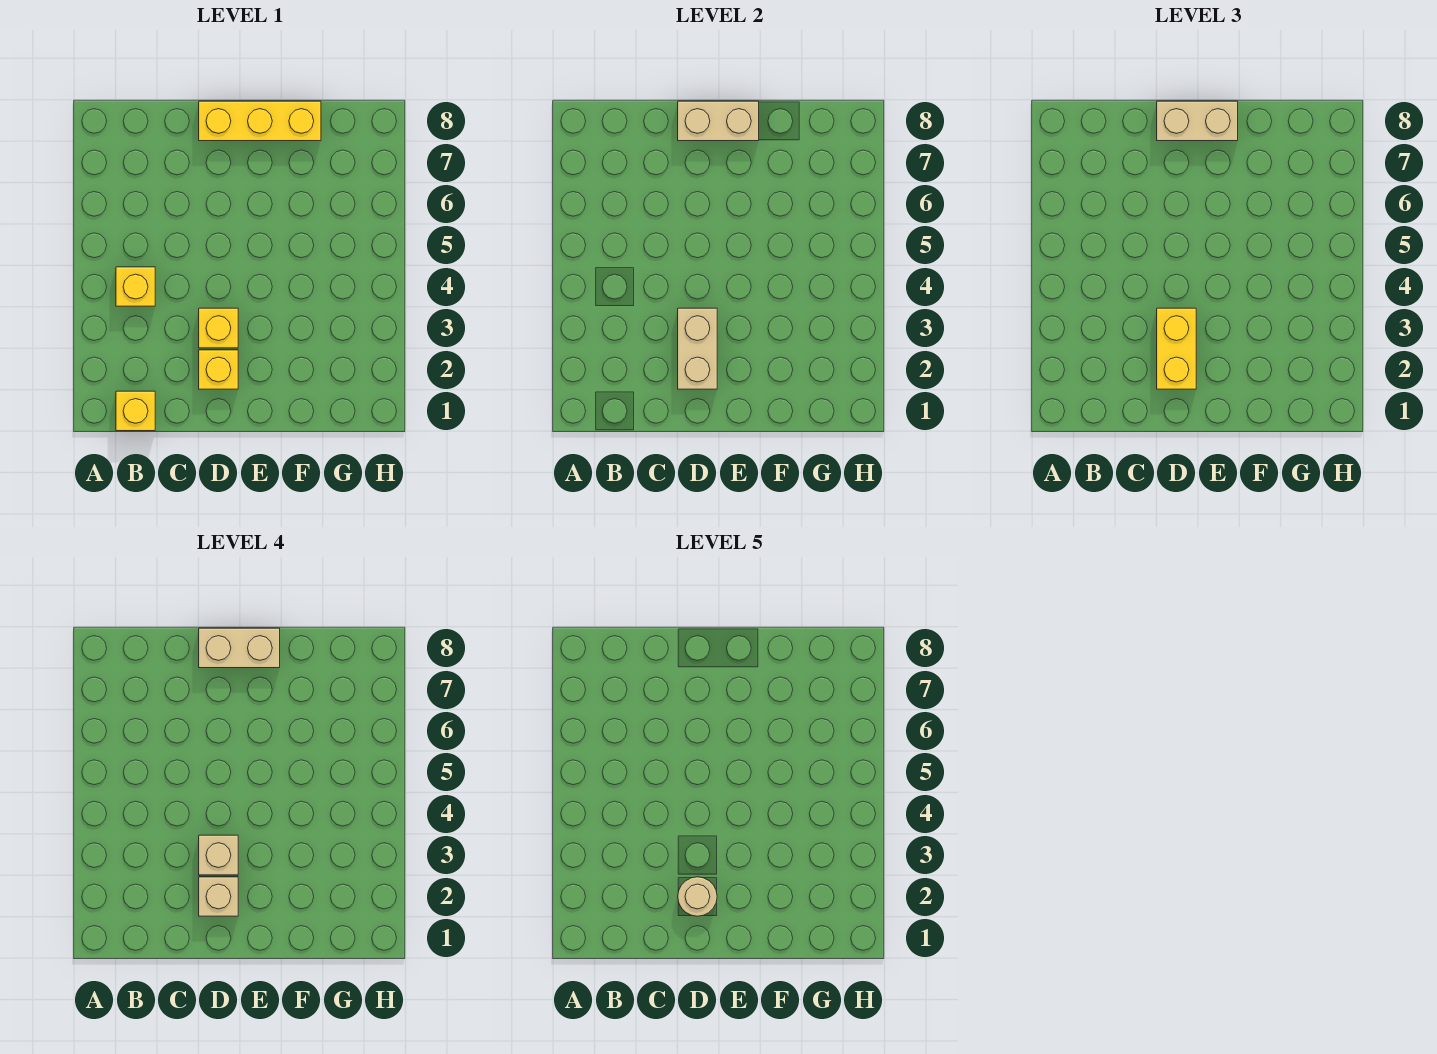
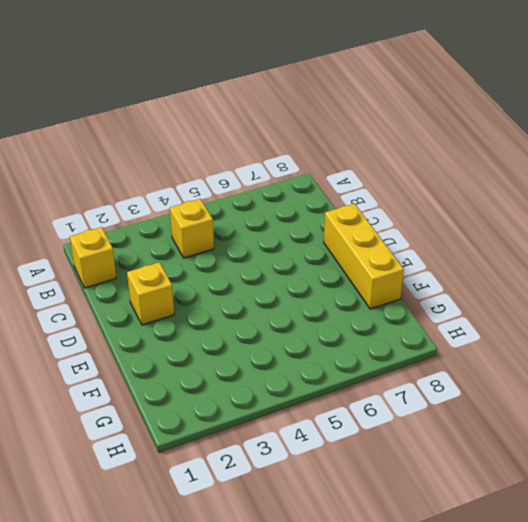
none -> yellow brick D3 level 1
none -> tan brick D2:D3 level 2
none -> tan brick D8:E8 level 2

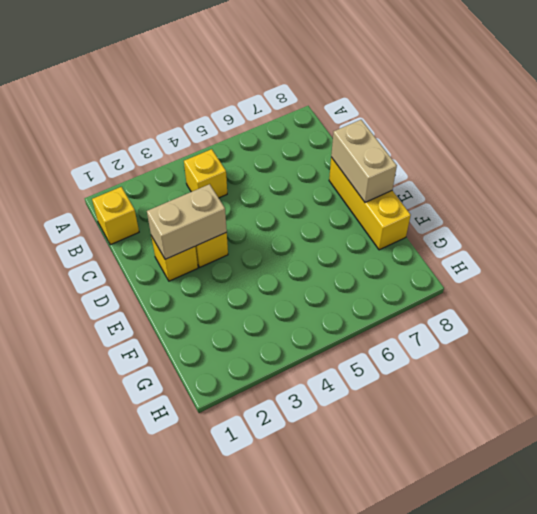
none -> yellow brick D2:D3 level 3
none -> tan brick D8:E8 level 3
none -> tan brick D2 level 4

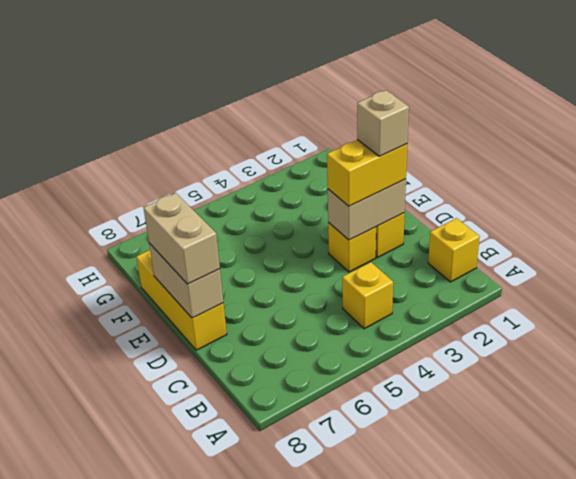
none -> tan brick D3 level 4
none -> tan brick D8:E8 level 4
none -> tan round brick D2 level 5

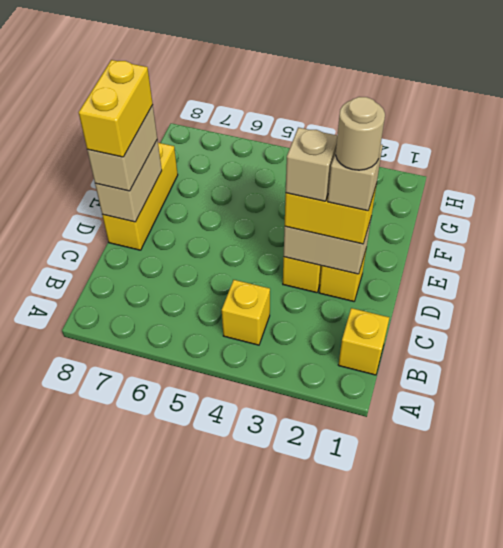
yellow brick D8:E8 level 4 -> tan brick D8:E8 level 4

